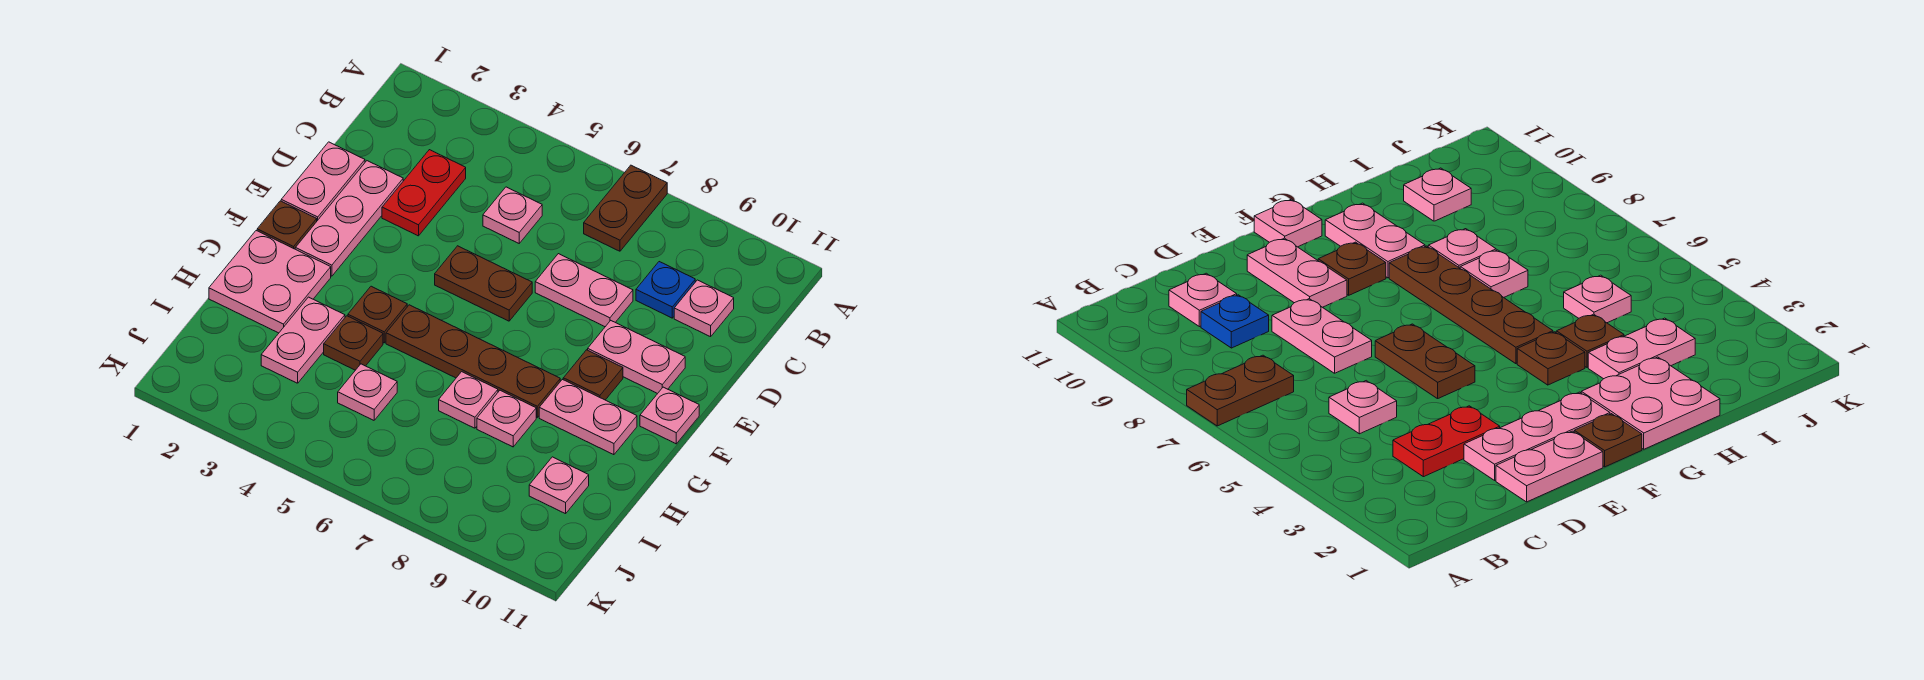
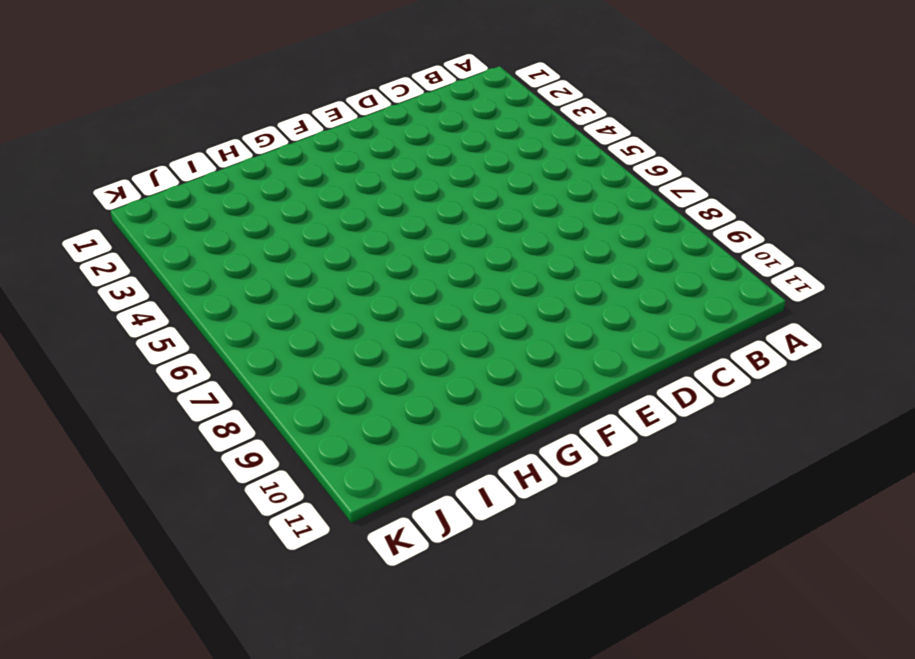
none -> brown plate A7:B7 level 1
none -> red plate C3:D3 level 1
none -> pink plate C5 level 1

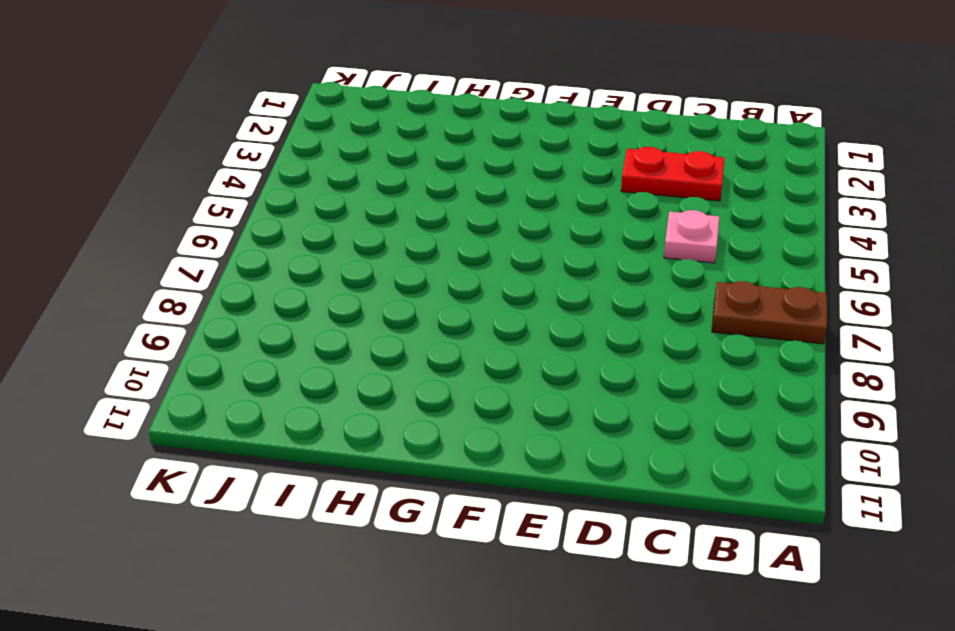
none -> blue plate C9 level 1
none -> pink plate C10 level 1
none -> pink plate D1:E1 level 1

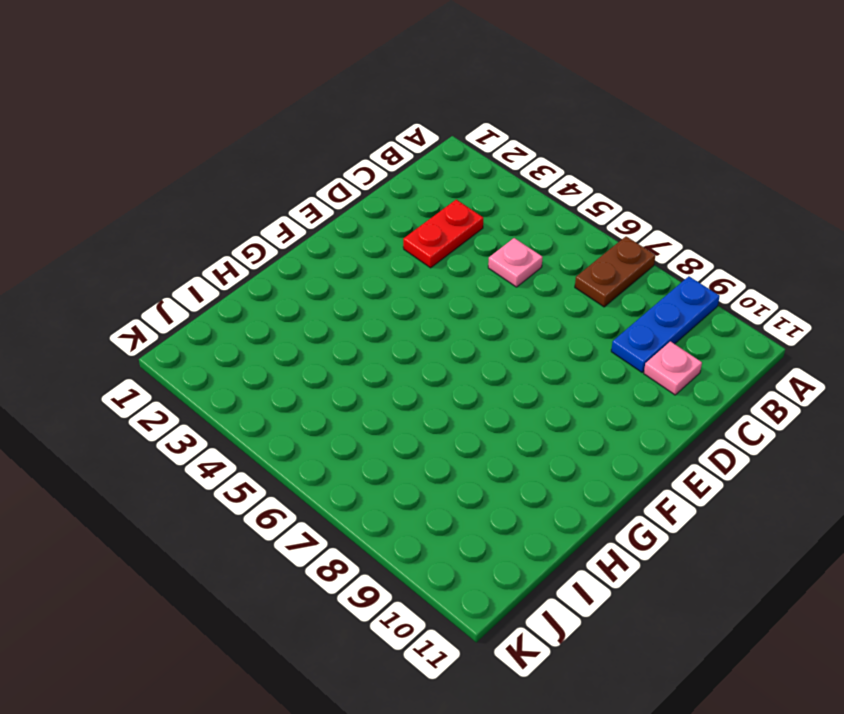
blue plate A9:C9 level 1 -> blue plate C9 level 1
none -> pink plate D1:E1 level 1
none -> pink plate D2:F2 level 1
none -> pink plate D7:D8 level 1

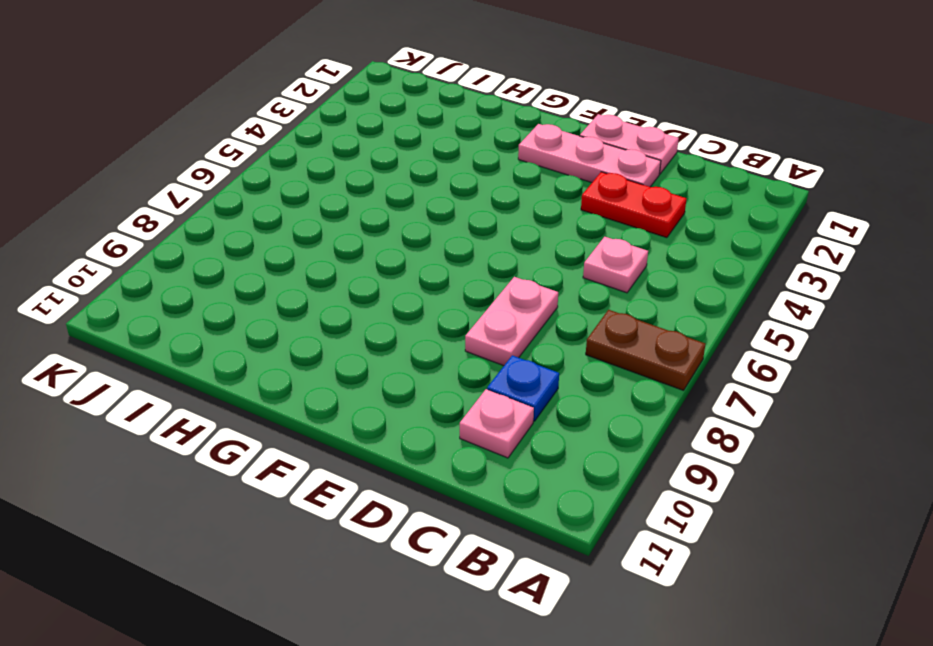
none -> brown plate E5:E6 level 1
none -> pink plate E9:E10 level 1
none -> brown plate F1 level 1

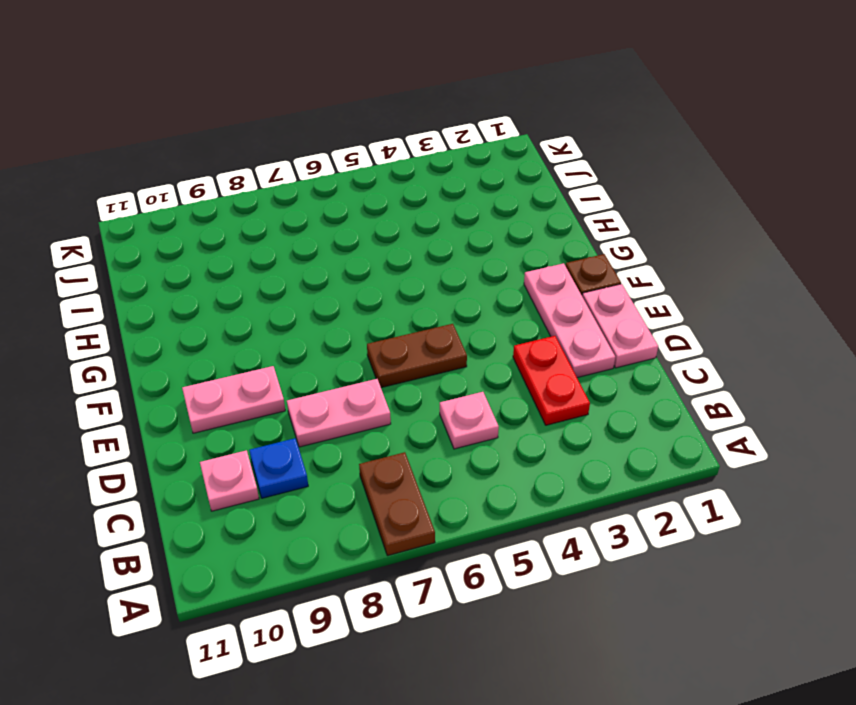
none -> brown plate F9 level 1
none -> pink plate F11 level 1
none -> pink plate G1:H2 level 1

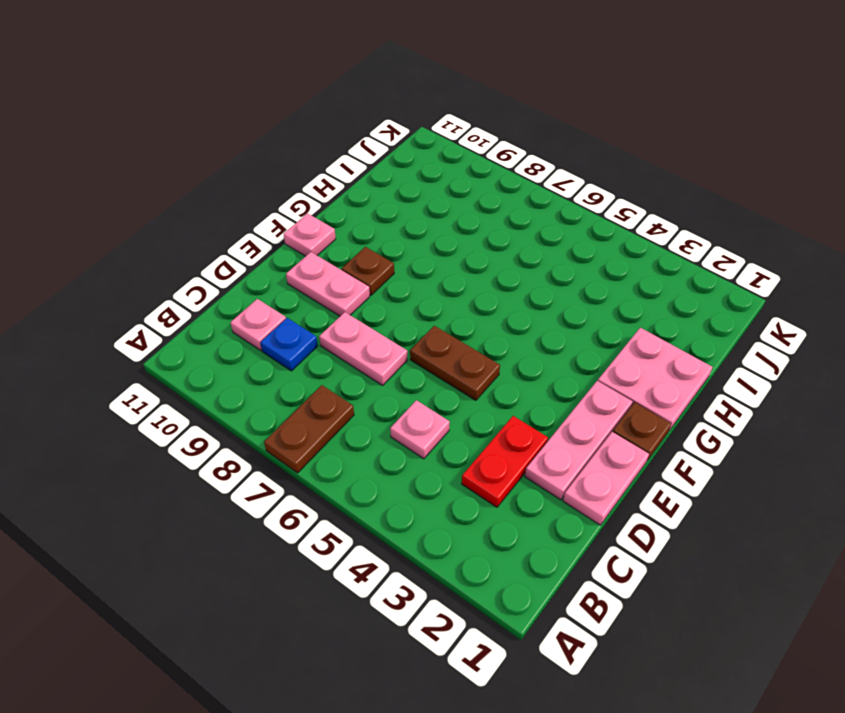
none -> brown plate G4 level 1
none -> brown plate G5:G8 level 1
none -> pink plate G9:G10 level 1

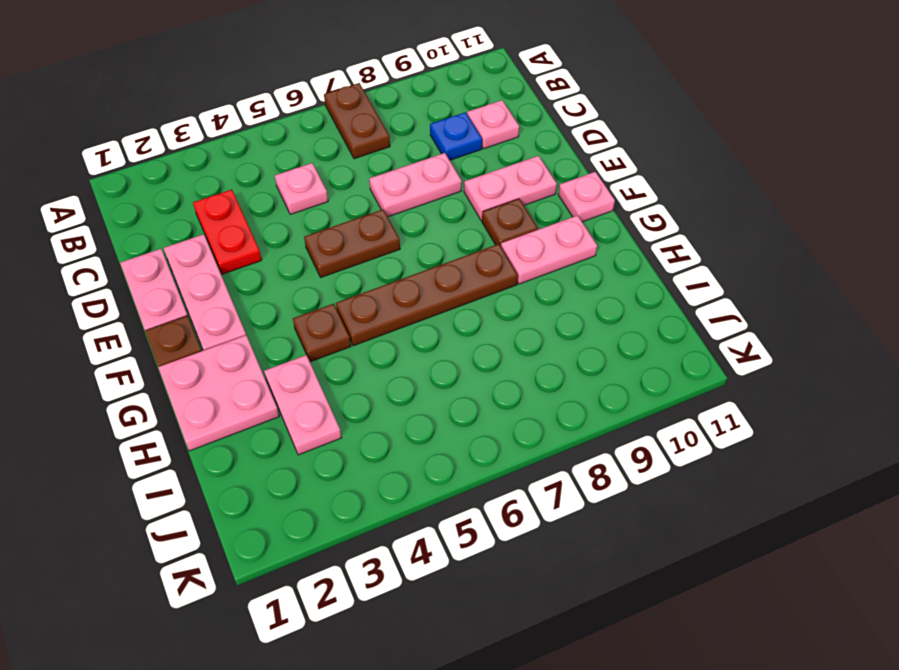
none -> brown plate H4 level 1
none -> pink plate H7 level 1
none -> pink plate H8 level 1

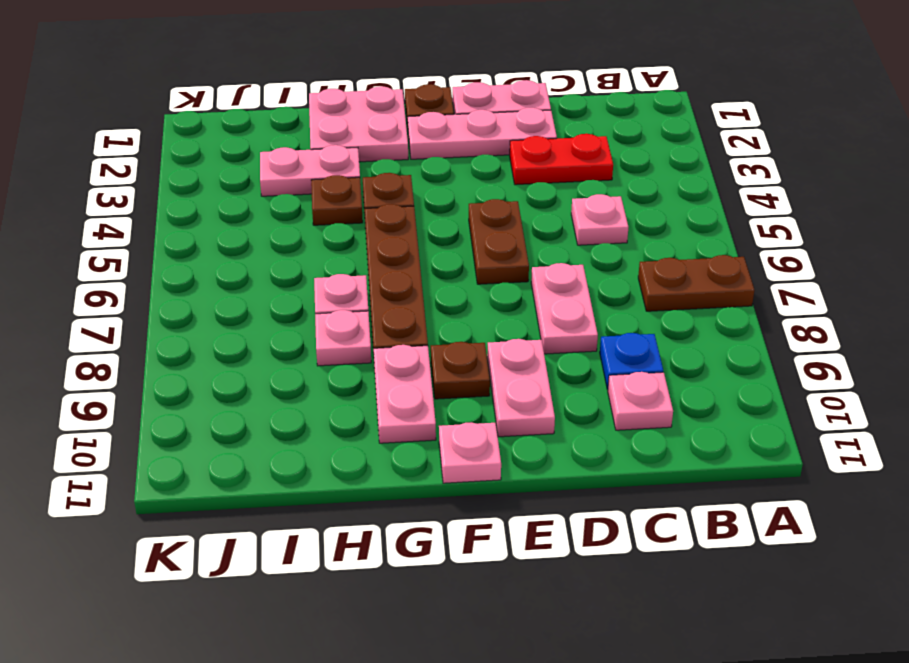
none -> pink plate I5 level 1
none -> pink plate I10 level 1

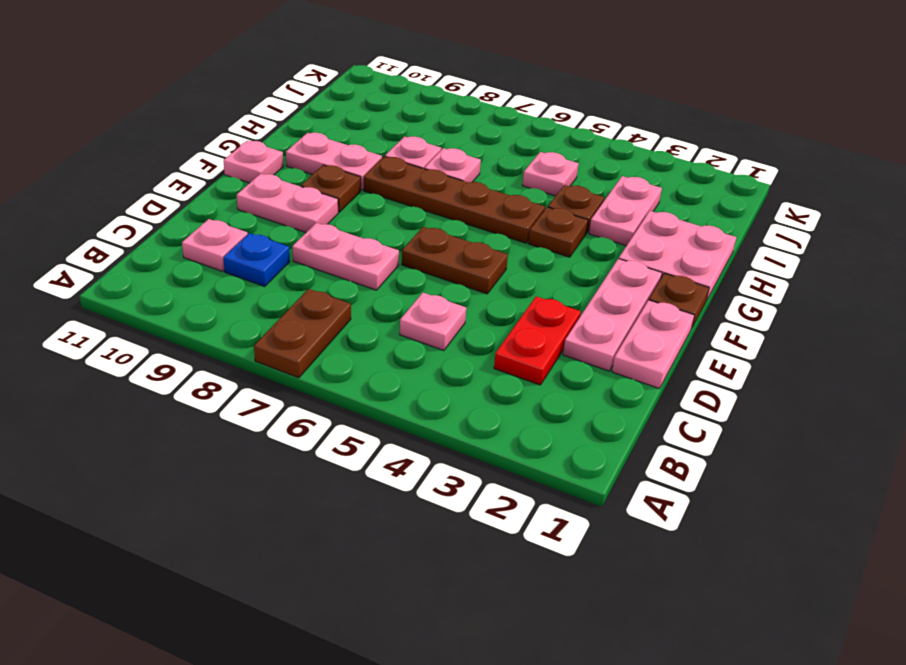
none -> pink plate I10 level 1

